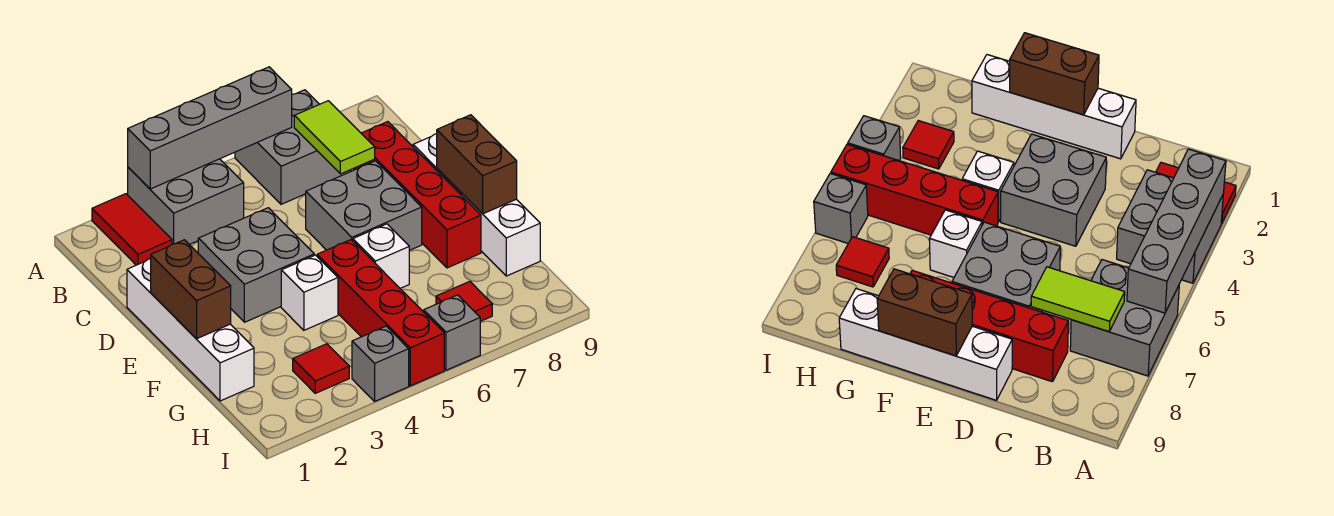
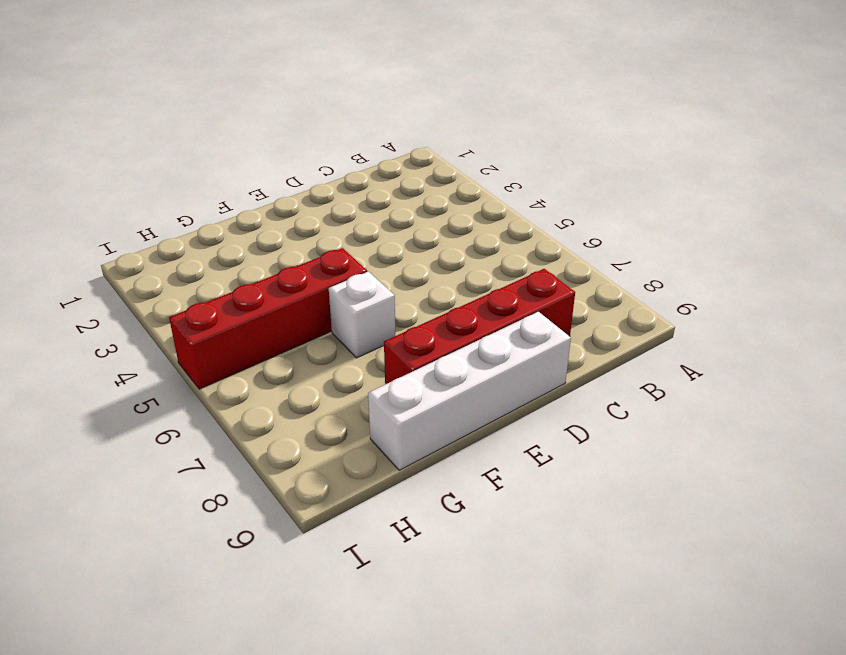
none -> red tile A2:B2 level 1
none -> grey brick A3:B4 level 1
none -> grey brick A6:B7 level 1

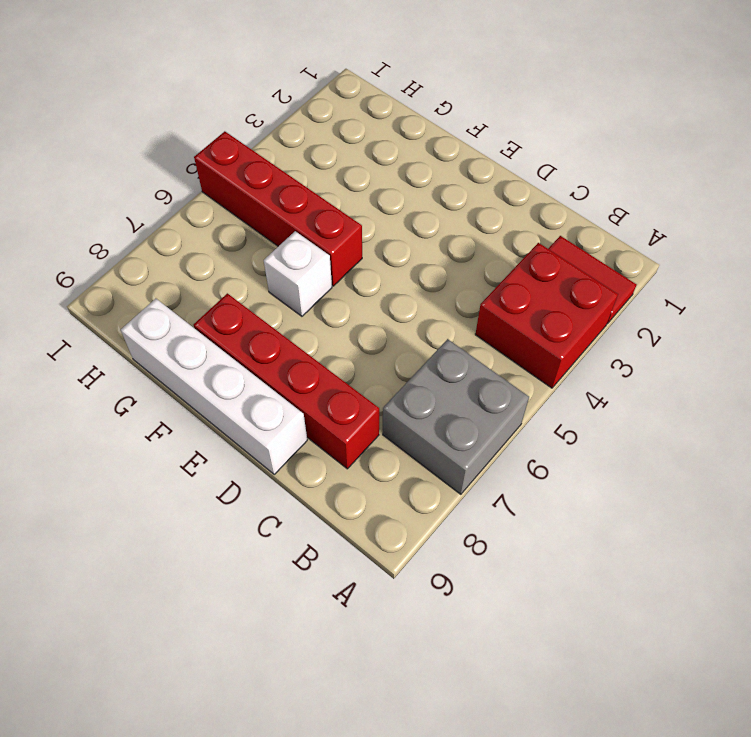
red brick A3:B4 level 1 -> grey brick A3:B4 level 1
none -> white brick D1:G1 level 1
none -> grey brick D3:E4 level 1
none -> grey brick D6:E7 level 1

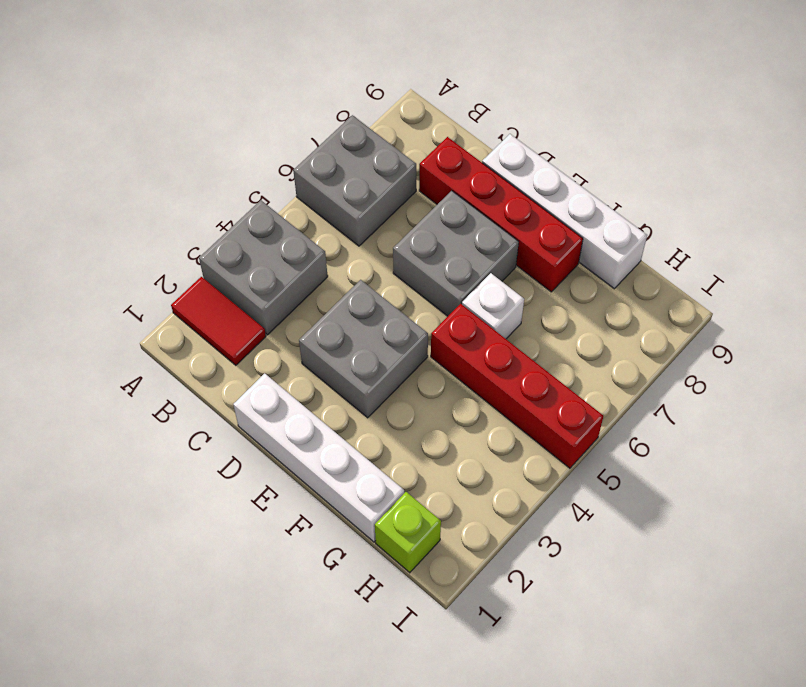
lime brick H1 level 1 -> none
none -> white brick F4 level 1
none -> red tile H3 level 1
none -> red tile H7 level 1

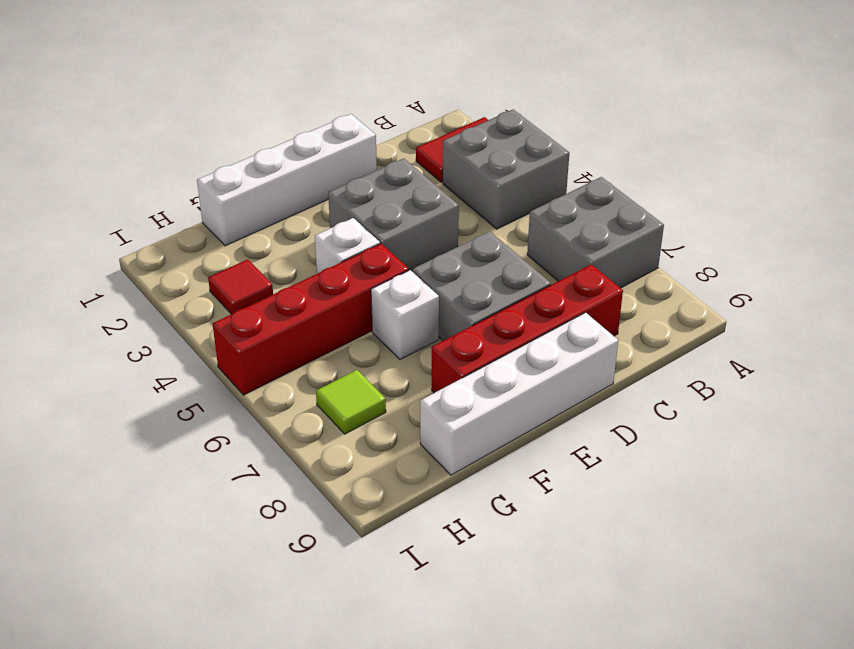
lime tile H7 level 1 -> red tile H7 level 1
none -> grey brick I4 level 1
none -> grey brick I6 level 1
none -> grey brick A3:A6 level 2

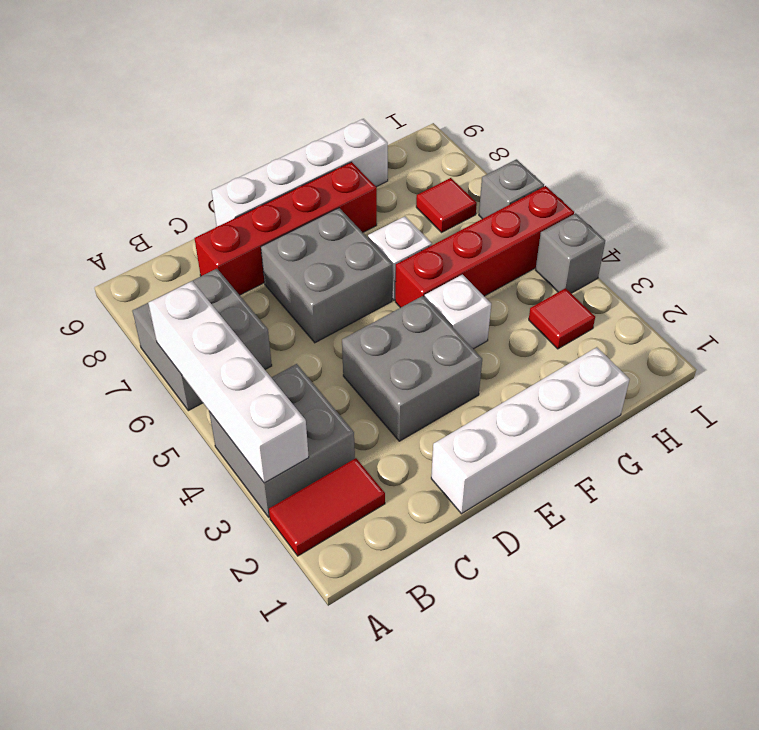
white brick A3:A6 level 2 -> grey brick A3:A6 level 2
none -> lime tile B7:C7 level 2
none -> brown brick E1:F1 level 2
none -> brown brick E9:F9 level 2

